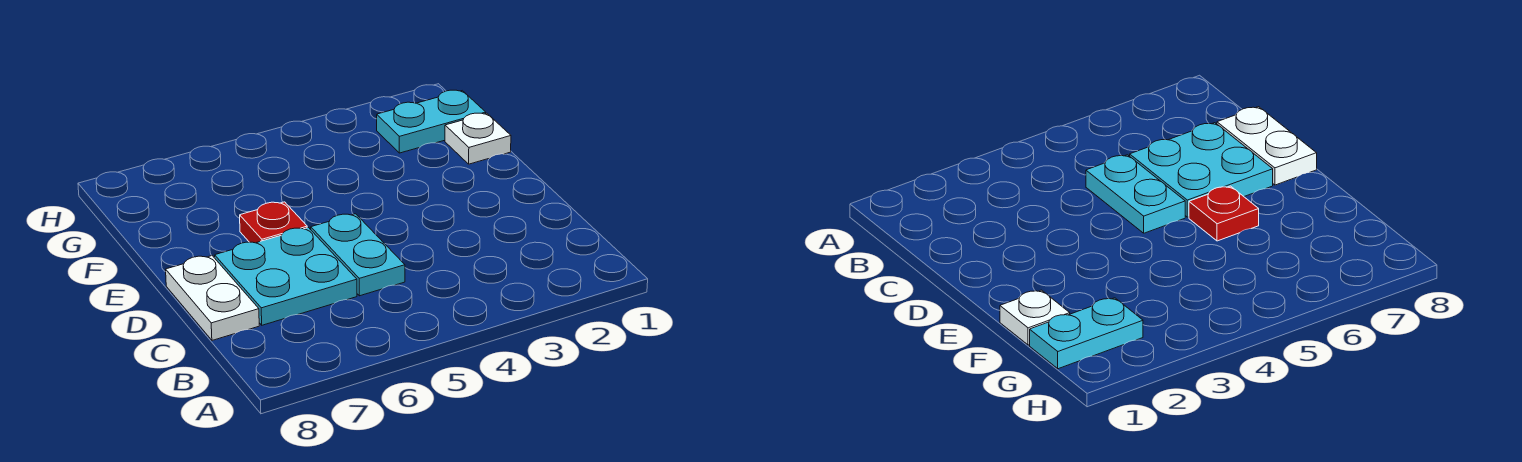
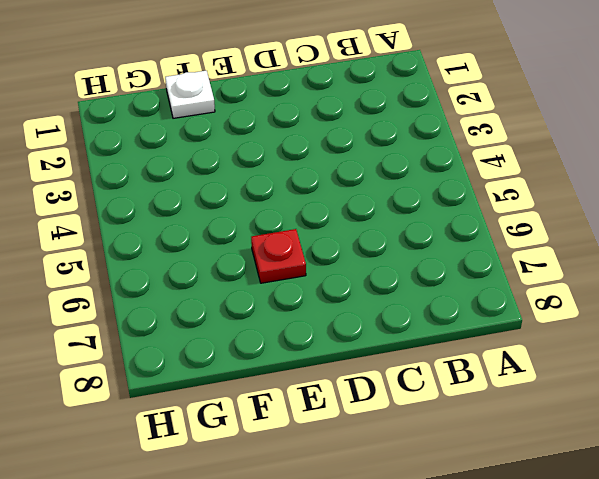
none -> cyan plate C5:D5 level 1
none -> cyan plate C6:D7 level 1

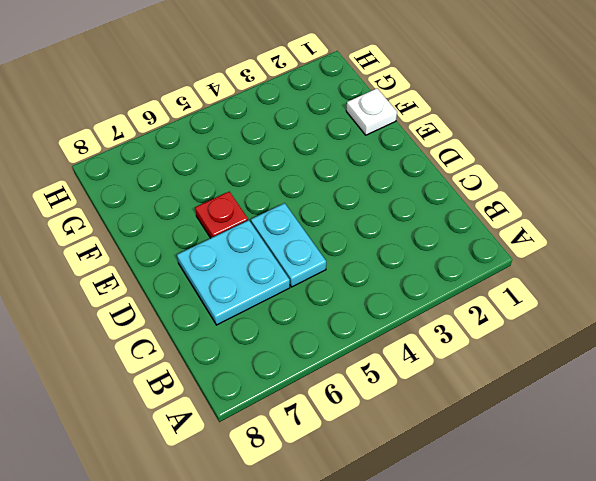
none -> white plate C8:D8 level 1
none -> cyan plate G1:G2 level 1

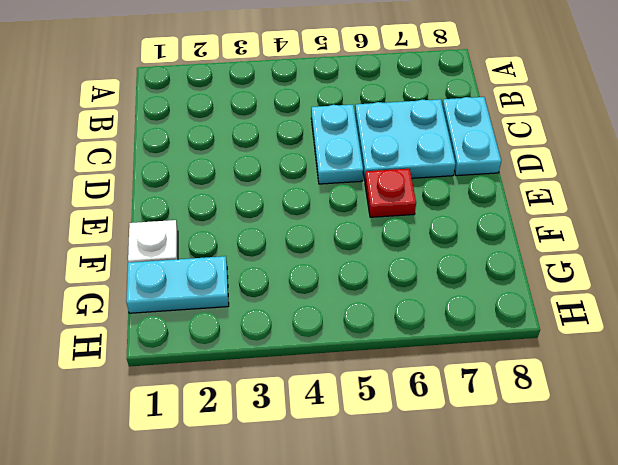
cyan plate C8:D8 level 1 -> white plate C8:D8 level 1

